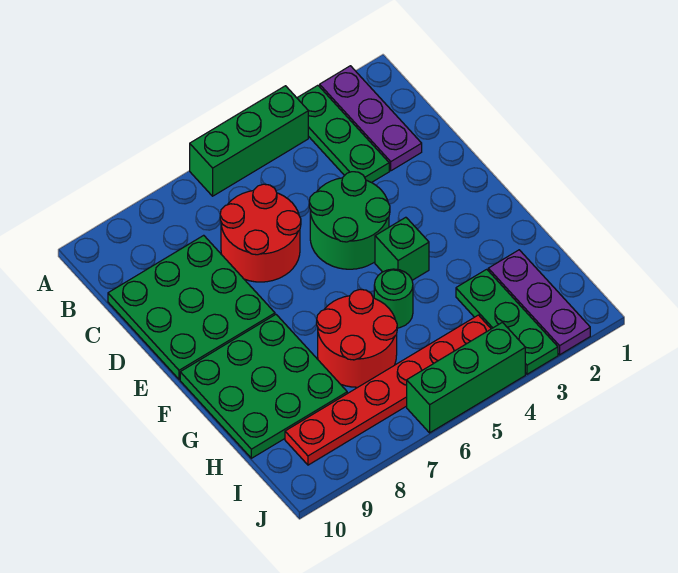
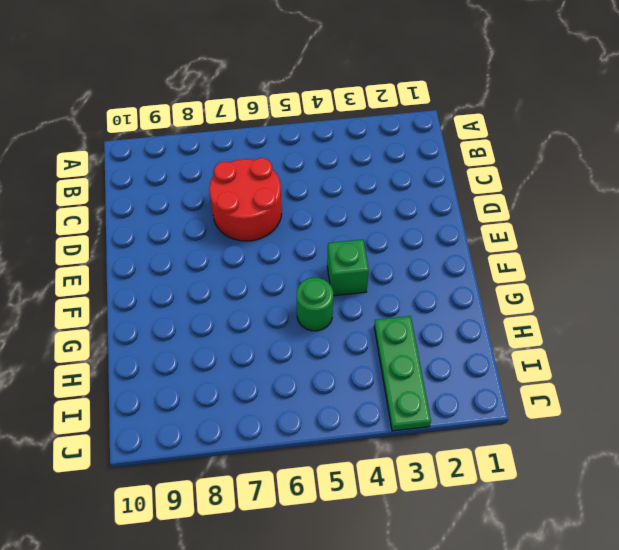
none -> purple plate A2:C2 level 1
none -> green plate A3:C3 level 1
none -> green brick A4:A6 level 1

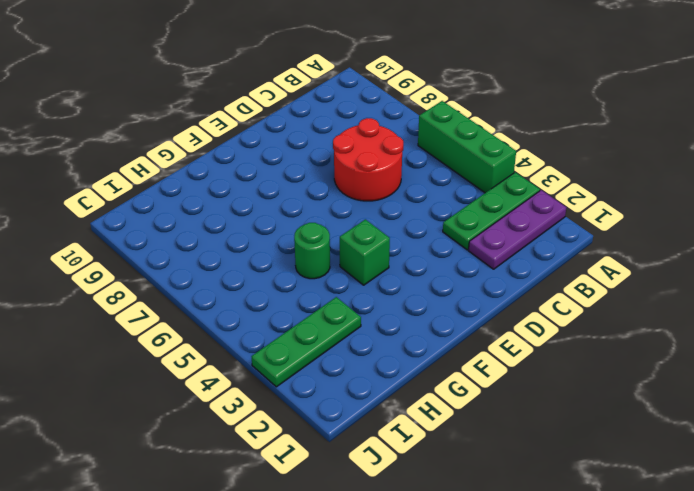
none -> green plate C8:E10 level 1
none -> green round brick D4:E5 level 1
none -> green plate F8:H10 level 1

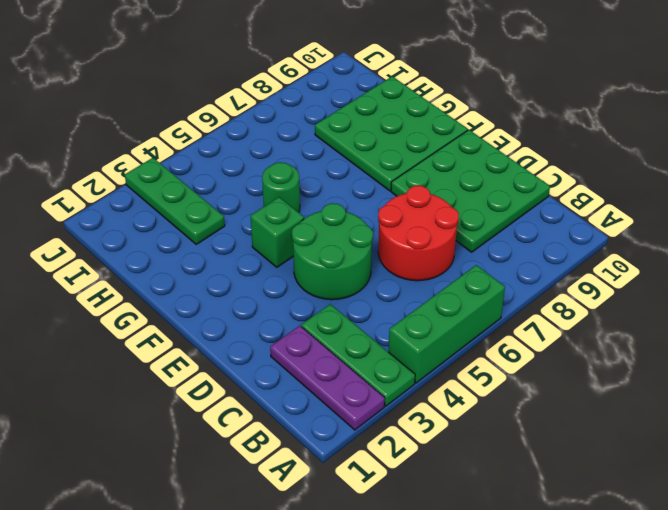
none -> red round brick G6:H7 level 1
none -> purple plate H2:J2 level 1
none -> red plate I4:I9 level 1

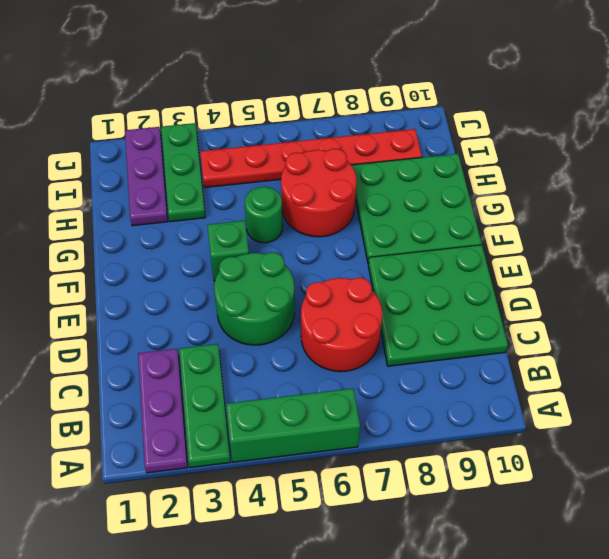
none -> green brick J4:J6 level 1

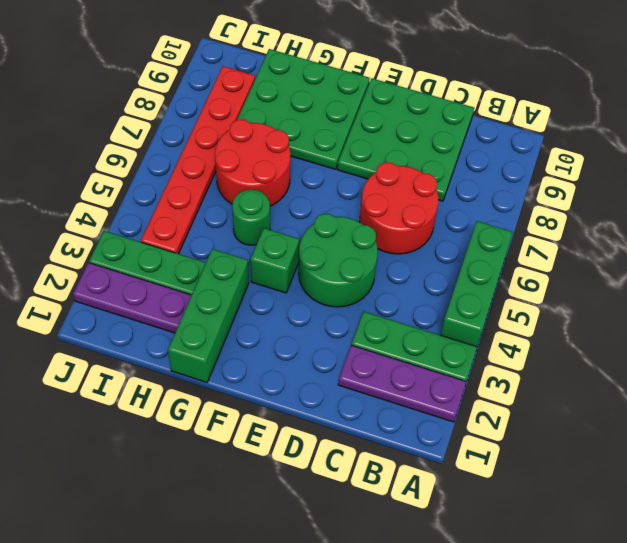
green brick G1:G3 level 1 -> green brick J4:J6 level 1

